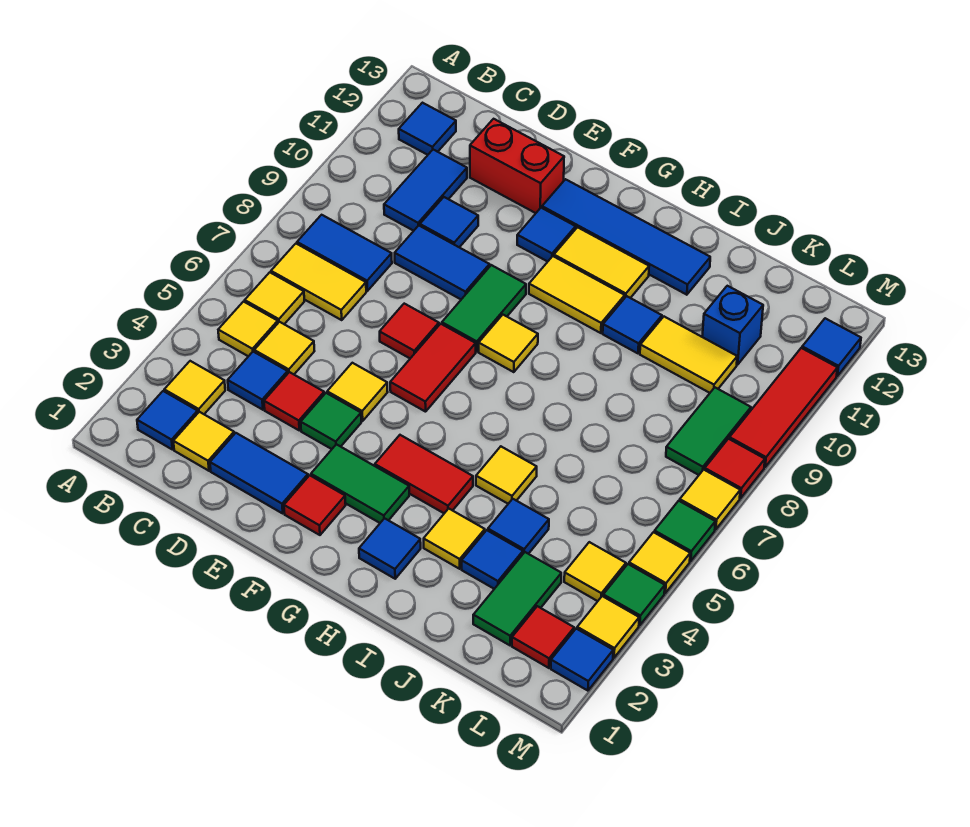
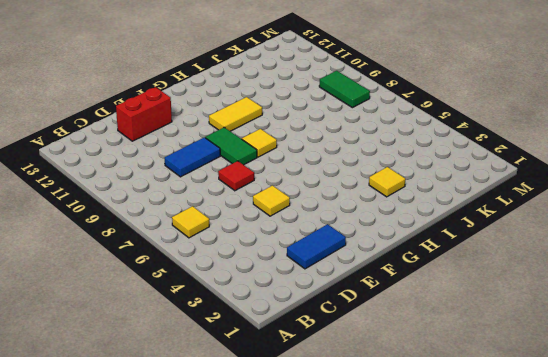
none -> blue tile B2 level 1
none -> yellow tile B3 level 1
none -> yellow tile B5 level 1
none -> yellow tile B7:C7 level 1

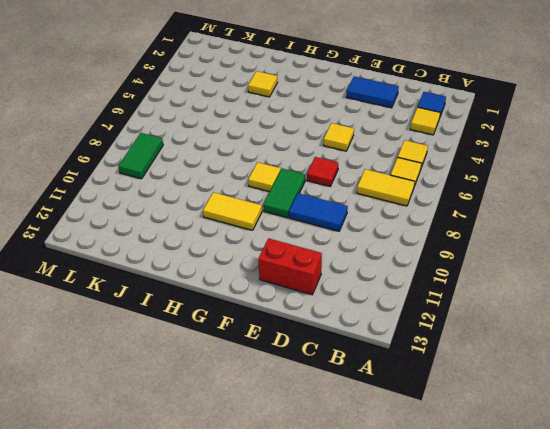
none -> blue tile B8:C8 level 1
none -> blue tile B12 level 1
none -> yellow tile C2 level 1
none -> blue tile C4 level 1

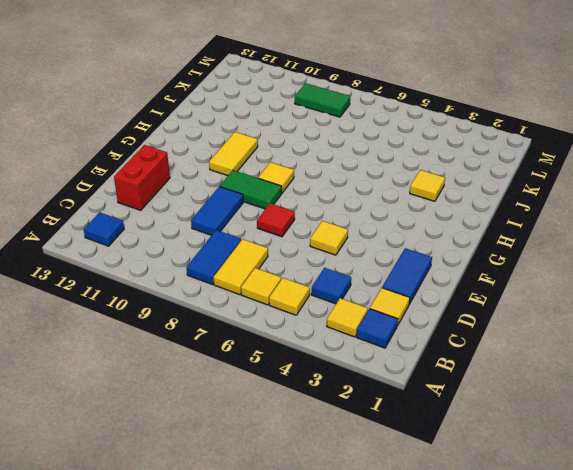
none -> yellow tile C5 level 1
none -> blue tile C10:C11 level 1
none -> red tile D4 level 1
none -> blue tile D10 level 1

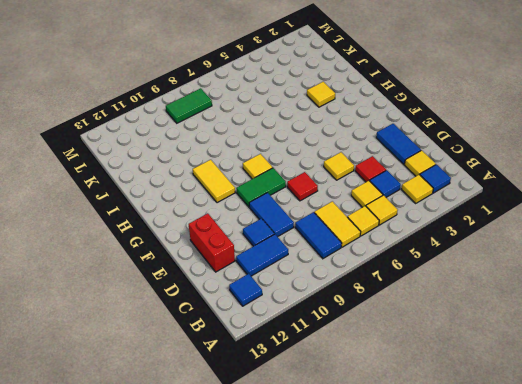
none -> green tile E4 level 1
none -> red tile F2 level 1
none -> green tile F3:G3 level 1
none -> red tile F6:F7 level 1

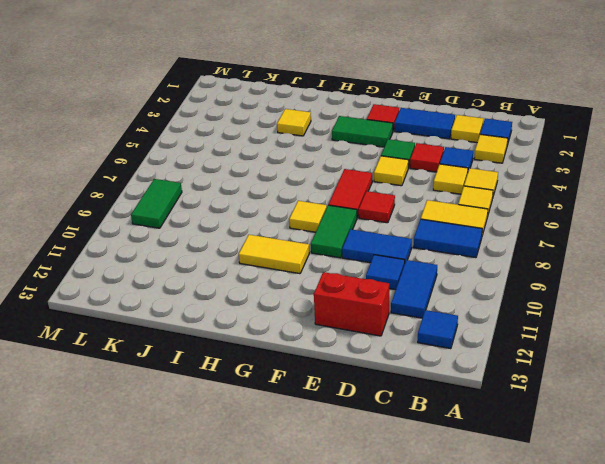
none -> blue tile F11 level 1
none -> blue tile F12:I12 level 1
none -> red tile G4:H4 level 1
none -> yellow tile G11:H11 level 1

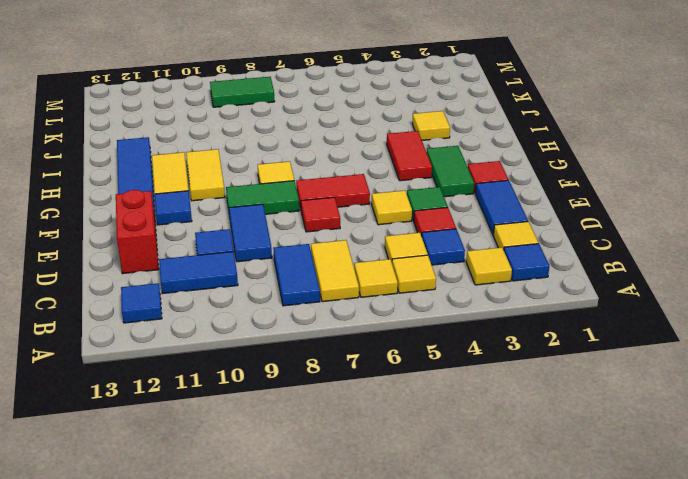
none -> blue tile H2 level 1
none -> yellow tile I5 level 1
none -> blue tile I10 level 1
none -> blue tile J3 level 1

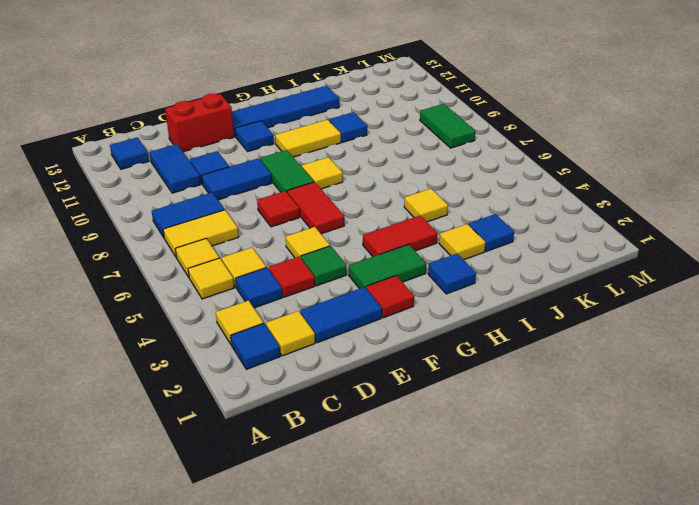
none -> yellow tile G11:H11 level 1
none -> blue tile J4 level 1
none -> yellow tile J10:K10 level 1
none -> green tile K2:K3 level 1

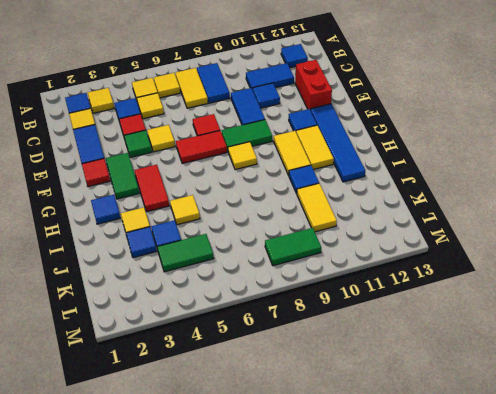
green tile K4:K5 level 1 -> green tile K2:K3 level 1
none -> blue brick K11 level 1
none -> red tile L2 level 1
none -> yellow tile L4 level 1
none -> blue tile M2 level 1

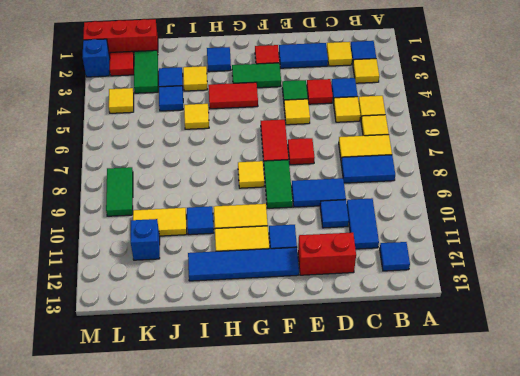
red brick K1:M1 level 1 -> none
blue brick M2 level 1 -> blue tile M2 level 1
none -> yellow tile M3 level 1
none -> green tile M4 level 1
none -> yellow tile M5 level 1
none -> green tile M6 level 1

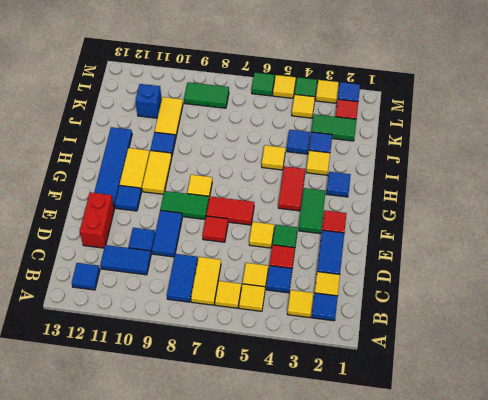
none -> yellow tile M7 level 1
none -> red tile M8 level 1
none -> red tile M9:M11 level 1
none -> blue tile M12 level 1

